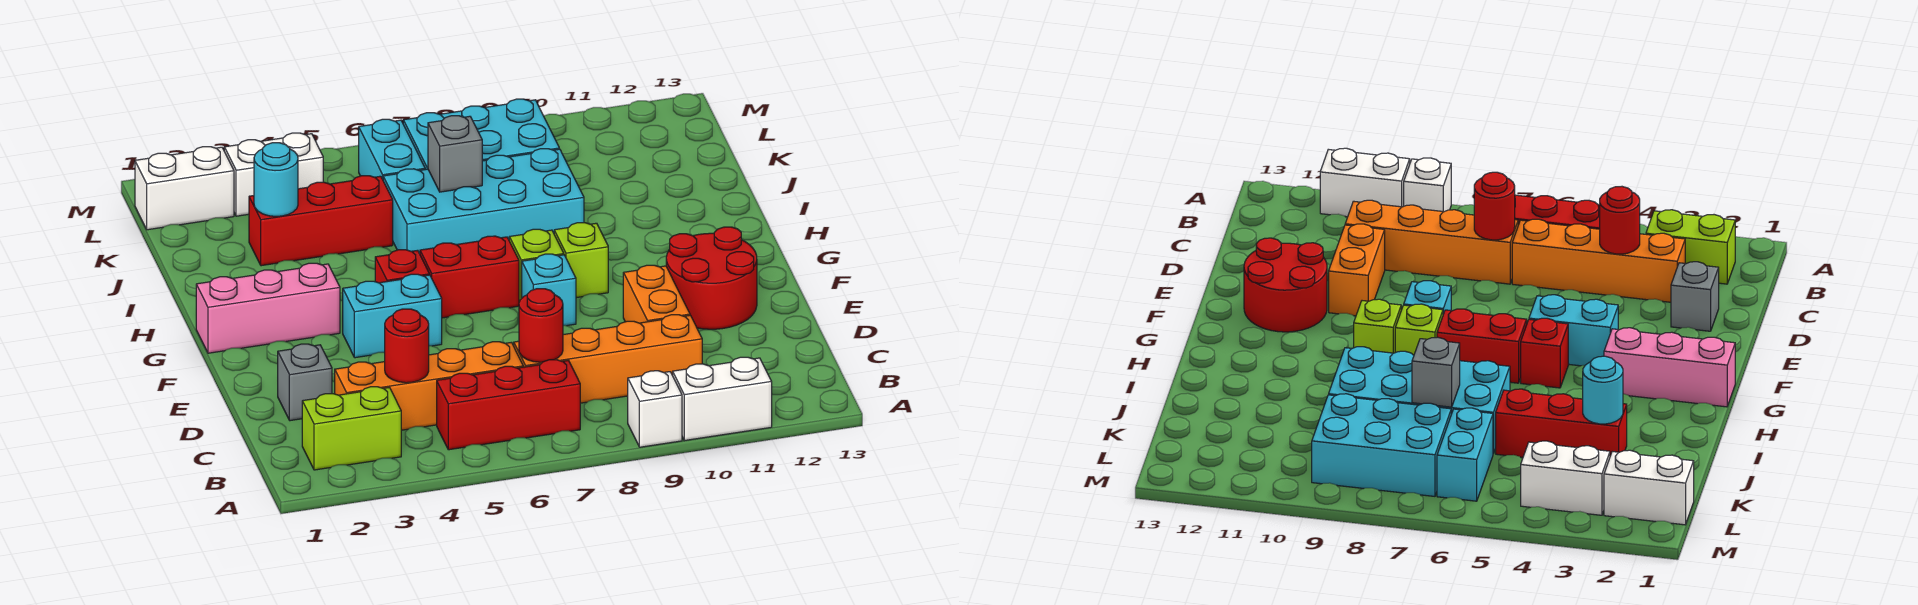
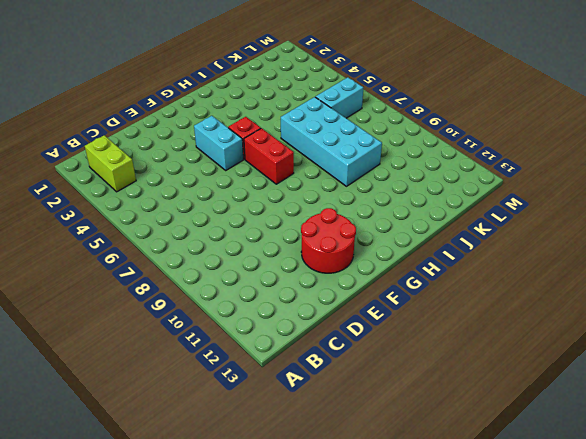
none -> white brick A9 level 1
none -> white brick A10:A11 level 1
none -> red brick B5:B7 level 1

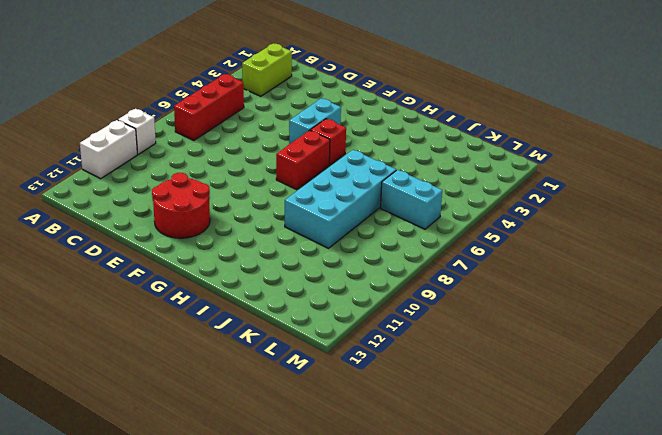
none -> orange brick C3:C6 level 1
none -> orange brick C7:C10 level 1
none -> grey brick D2 level 1

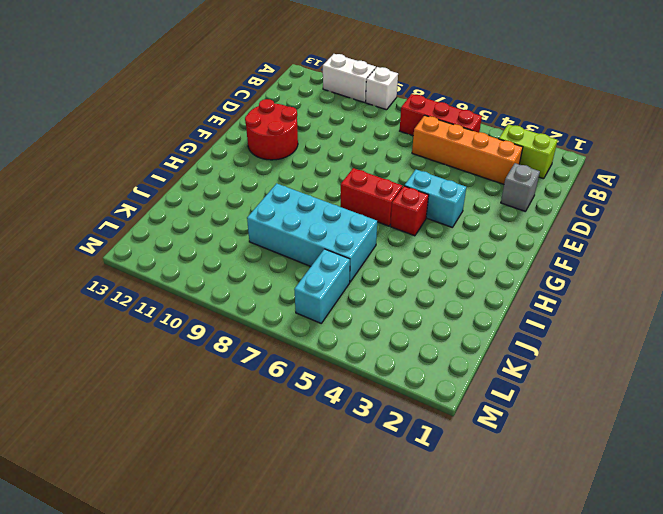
none -> orange brick C7:C10 level 1
none -> orange brick D10:E10 level 1
none -> cyan brick F8 level 1

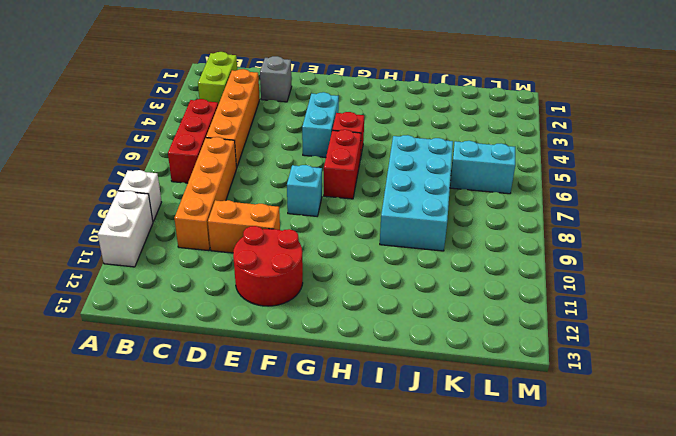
none -> pink brick G1:G3 level 1
none -> lime brick G8 level 1
none -> lime brick G9 level 1

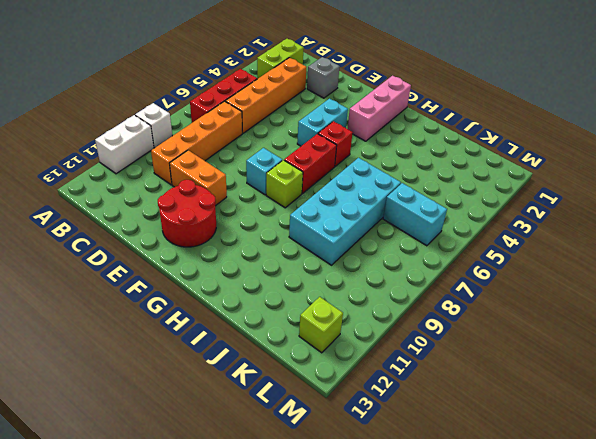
lime brick L12 level 1 -> lime brick G9 level 1
none -> red brick J3:J5 level 1
none -> cyan brick K7:L9 level 1
none -> white brick L1:L2 level 1

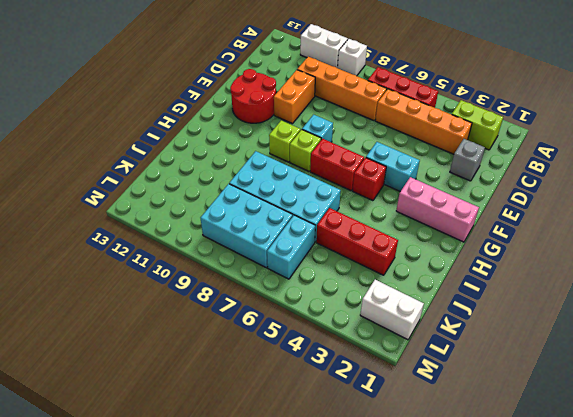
none -> white brick L3:L4 level 1
none -> red round brick C4 level 2
none -> red round brick C7 level 2

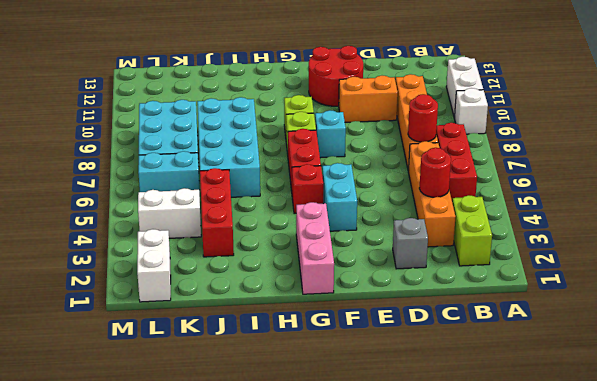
white brick K4:L4 level 1 -> white brick L3:L4 level 1
none -> cyan round brick J3 level 2
none -> grey brick J7 level 2

